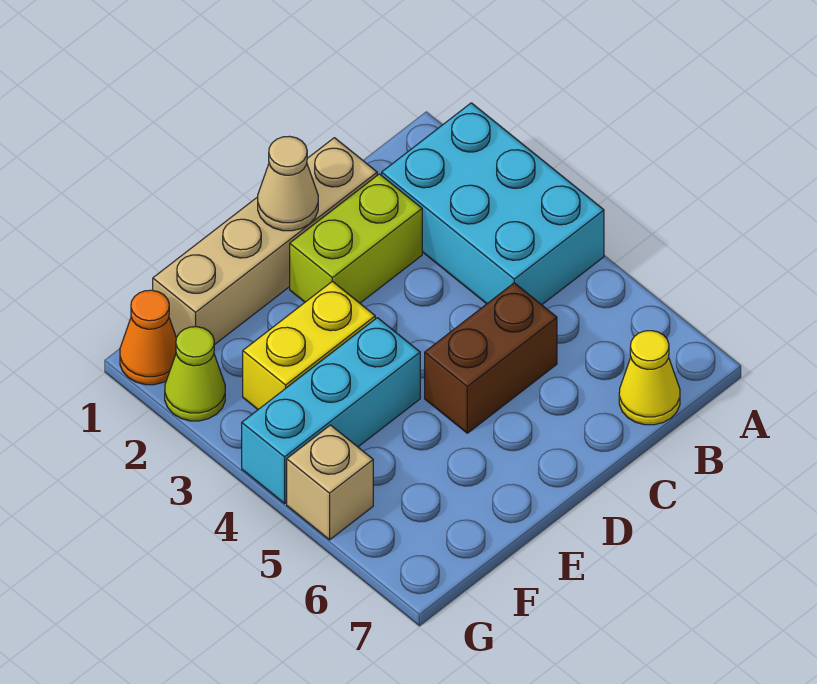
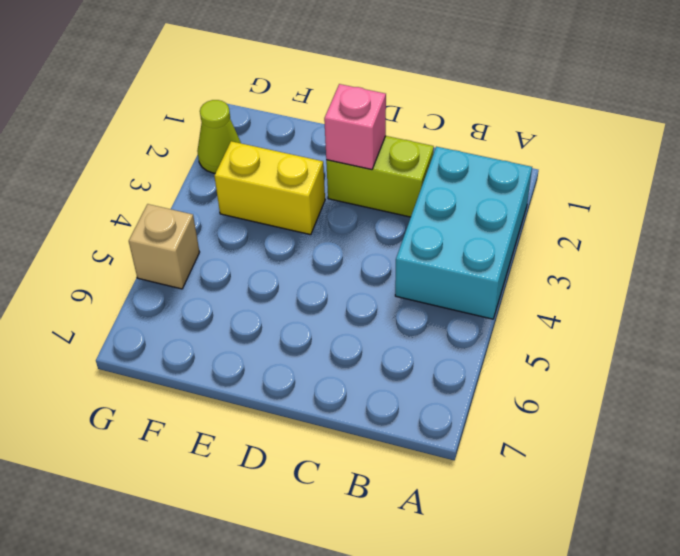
pink brick D2 level 2 -> none
none -> yellow cone B7 level 1
none -> tan brick C1:F1 level 1

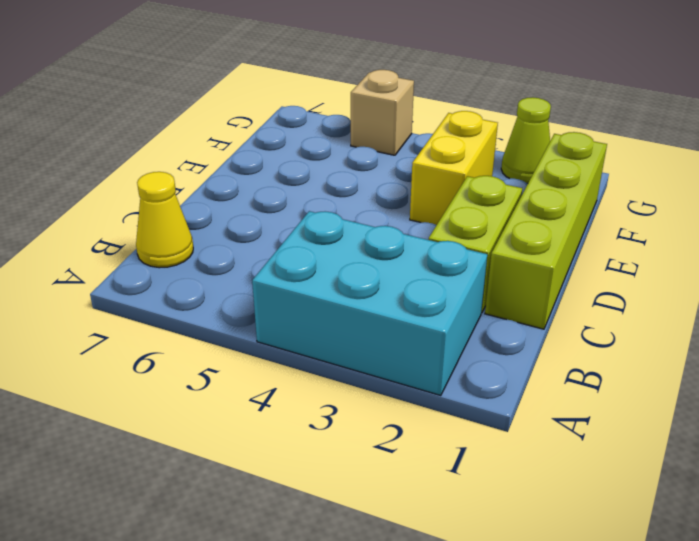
lime brick C1:F1 level 1 -> tan brick C1:F1 level 1
none -> brown brick C5:D5 level 1
none -> cyan brick E4:G4 level 1

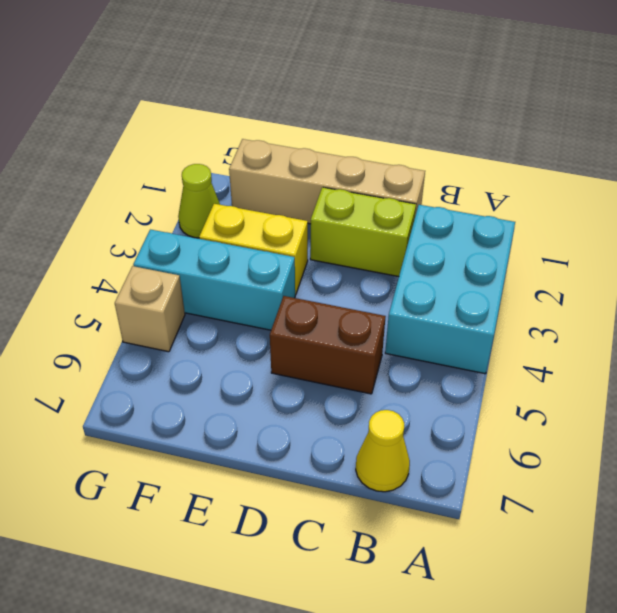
none -> orange cone G1 level 1
none -> tan cone D1 level 2

